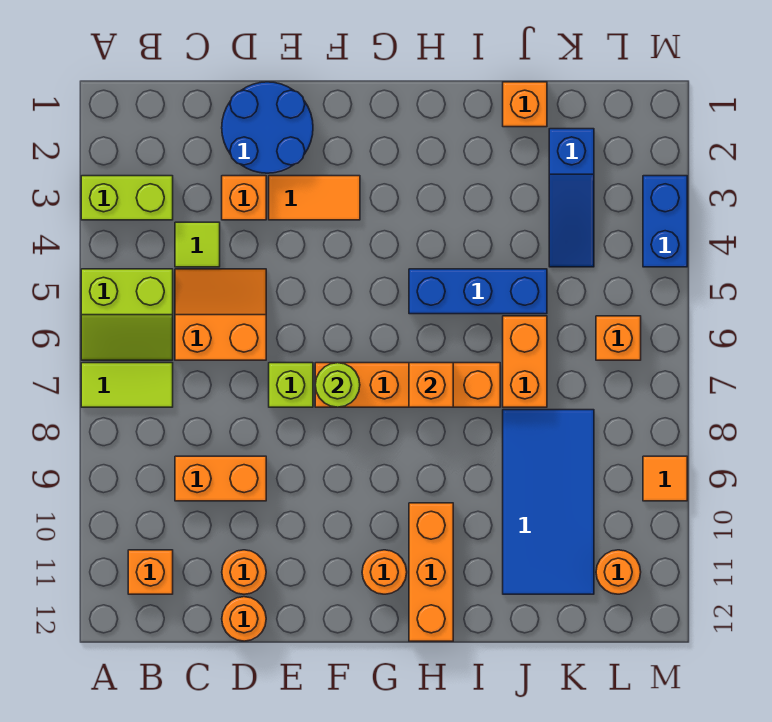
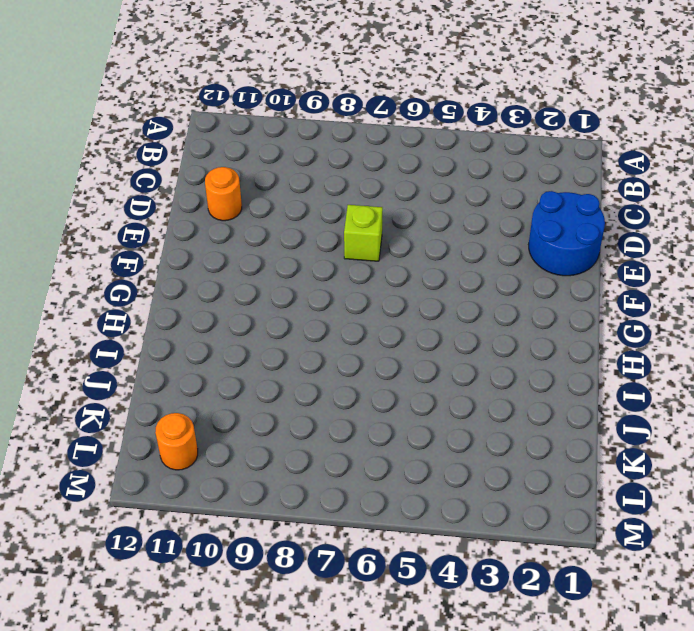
none -> lime brick A3:B3 level 1
none -> lime slope A5:B6 level 1 top 5
none -> lime tile A7:B7 level 1

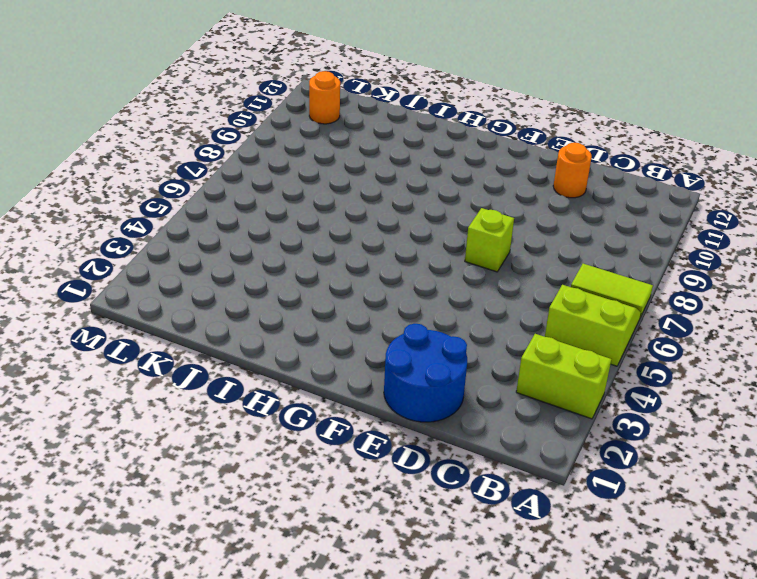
none -> orange brick B11 level 1
none -> lime tile C4 level 1
none -> orange slope C5:D6 level 1 top 6

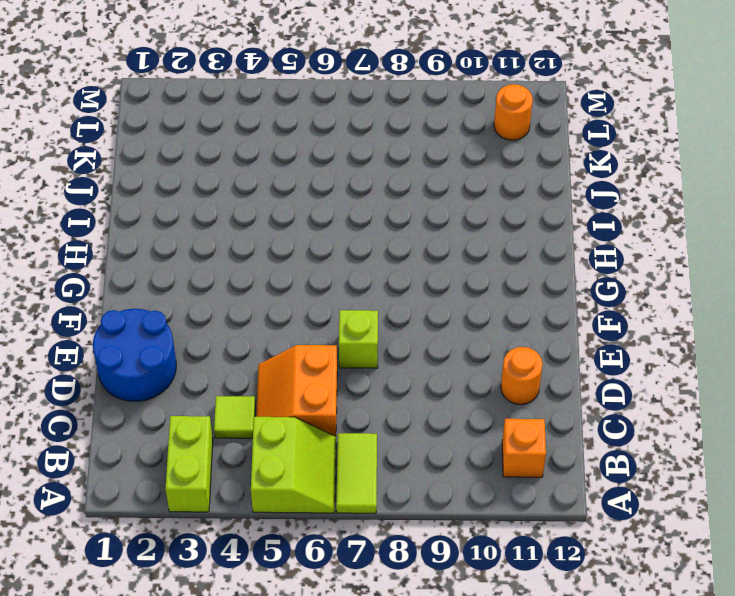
none -> orange brick C9:D9 level 1
none -> orange brick D3 level 1
none -> orange round brick D12 level 1

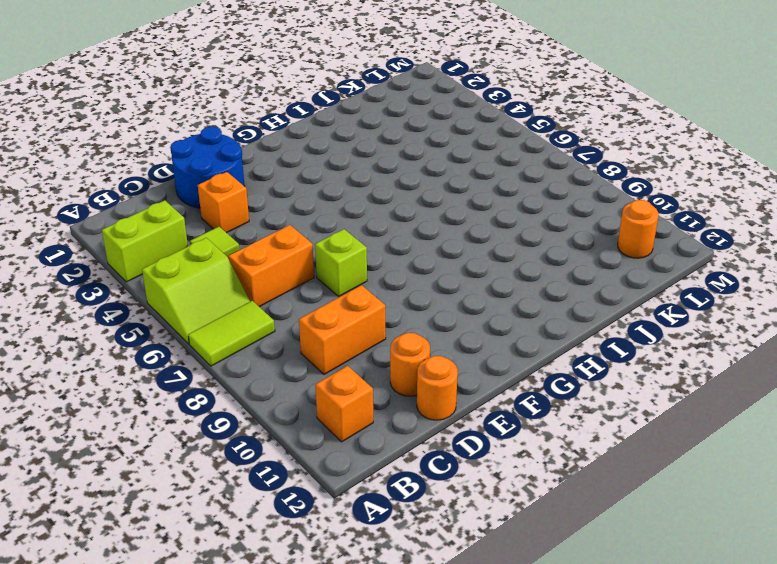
none -> orange tile E3:F3 level 1
none -> orange brick F7:I7 level 1
none -> orange round brick G11 level 1

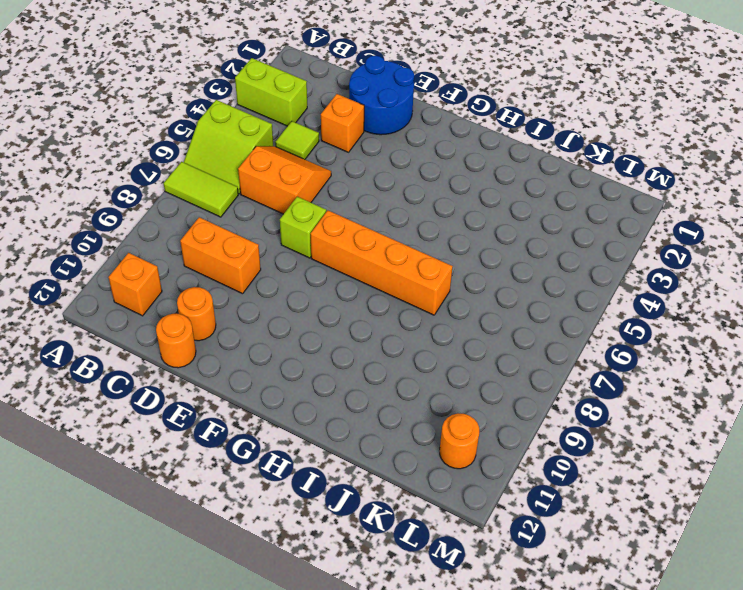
none -> orange tile E3:F3 level 1
none -> orange round brick G11 level 1
none -> blue brick H5:J5 level 1

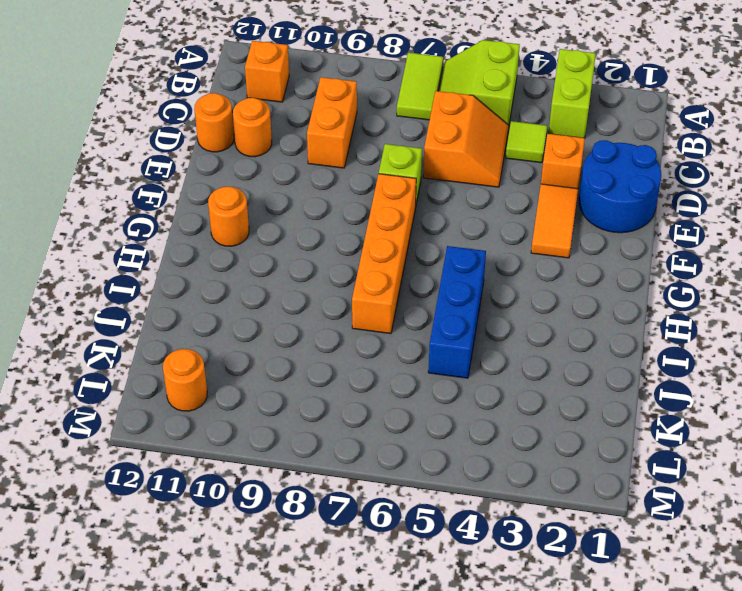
none -> orange brick H10:H12 level 1
none -> orange brick J1 level 1
none -> orange brick J6:J7 level 1

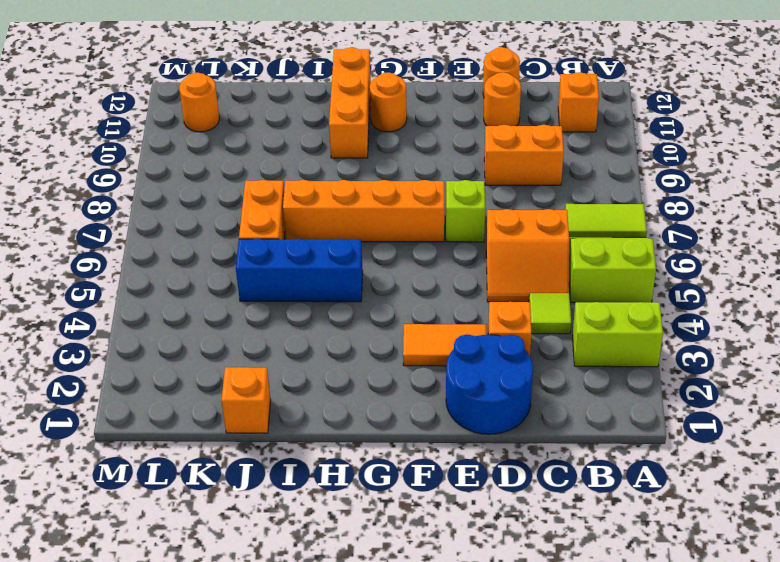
none -> blue tile J8:K11 level 1
none -> blue slope K2:K4 level 1 top 2
none -> orange brick L6 level 1

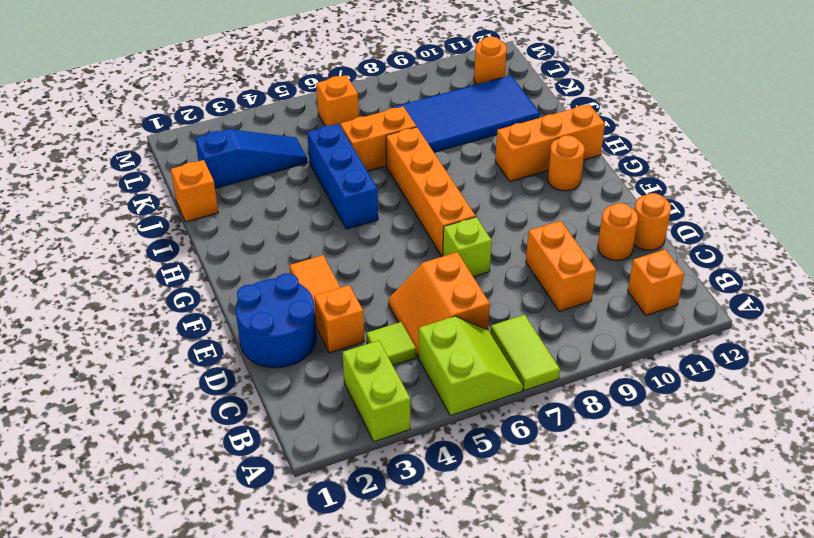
none -> blue brick M3:M4 level 1
none -> orange tile M9 level 1
none -> lime round brick F7 level 2

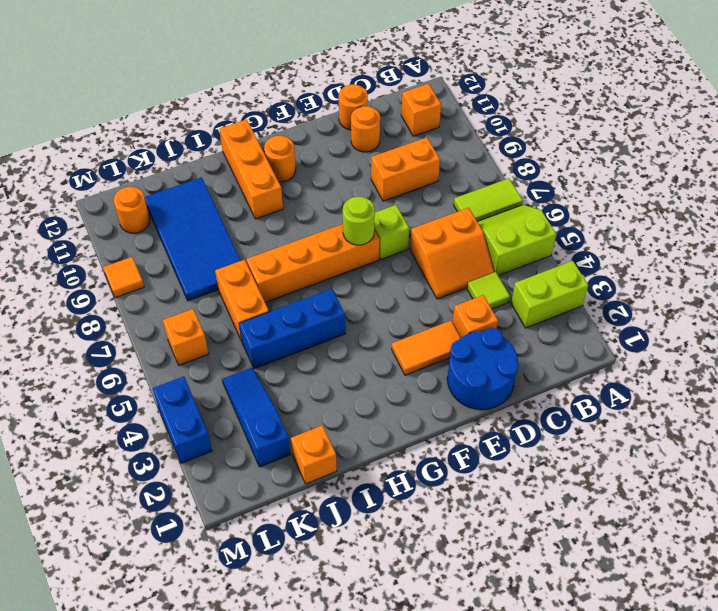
none -> orange brick H7 level 2

